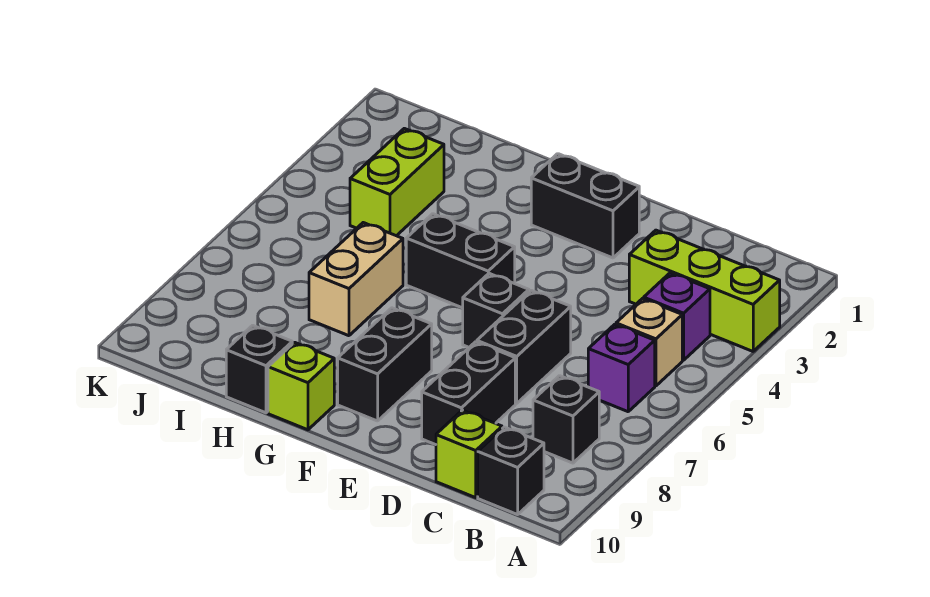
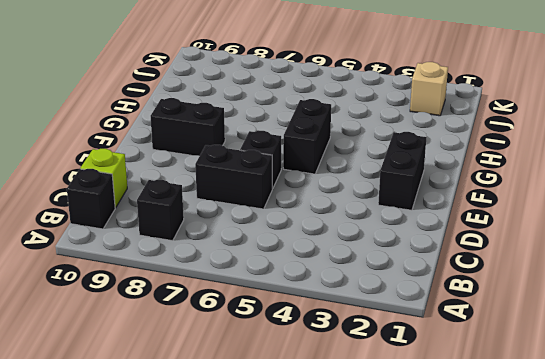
tan brick J2 level 1 -> tan brick B5 level 1
none -> lime brick A3:C3 level 1
none -> purple brick B4 level 1
none -> purple brick B6 level 1

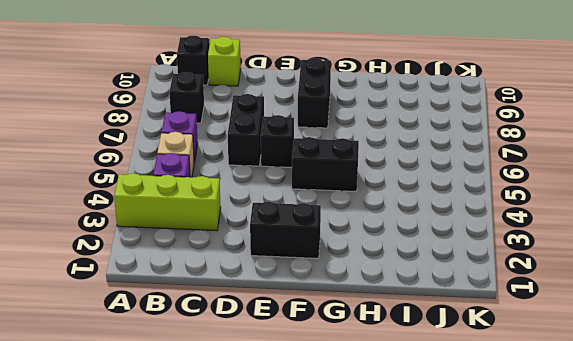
none -> black brick D8:D9 level 1
none -> lime brick G10 level 1
none -> tan brick H6:H7 level 1

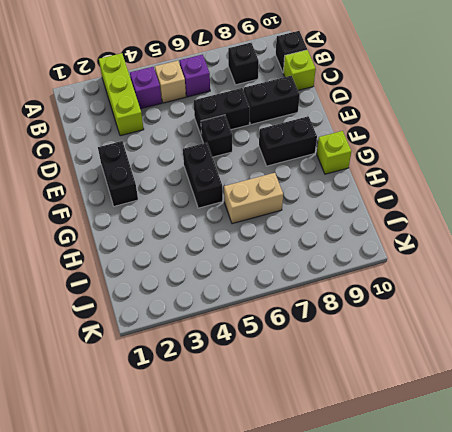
none -> black brick H10 level 1
none -> lime brick I3:I4 level 1

